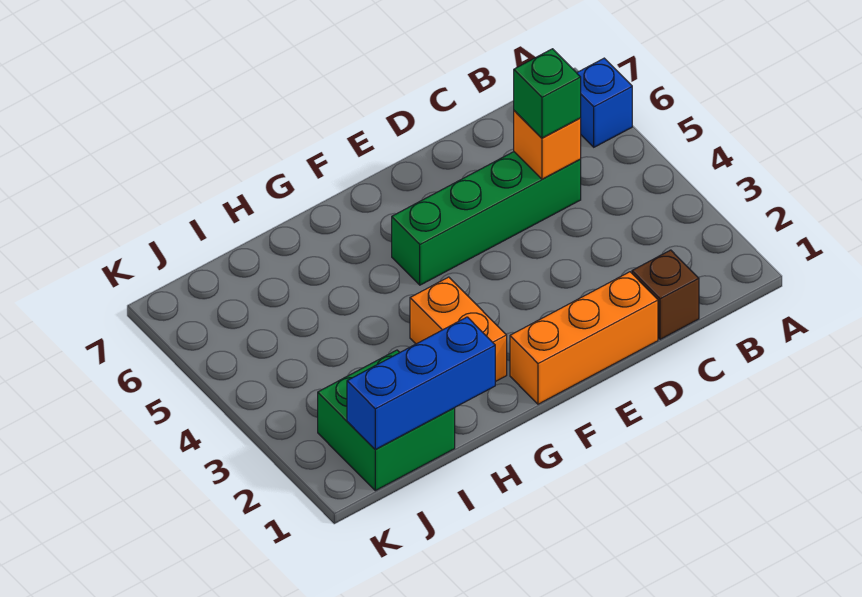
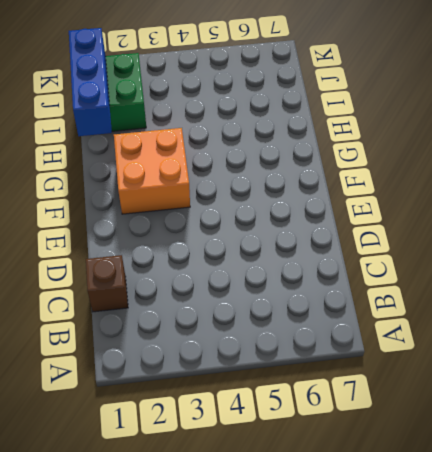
orange brick F2:G3 level 1 -> orange brick G2:G3 level 1
none -> blue brick A6 level 1
none -> green brick C5:F5 level 1

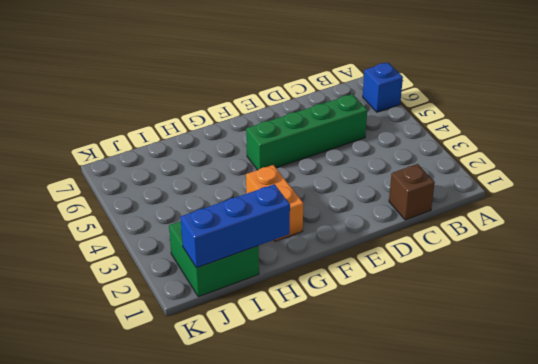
none -> orange brick D1:F1 level 1
none -> orange brick C5 level 2

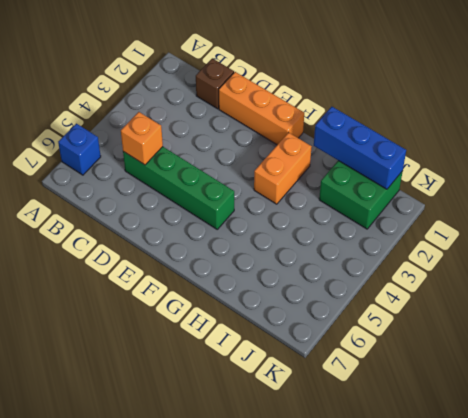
none -> green brick C5 level 3

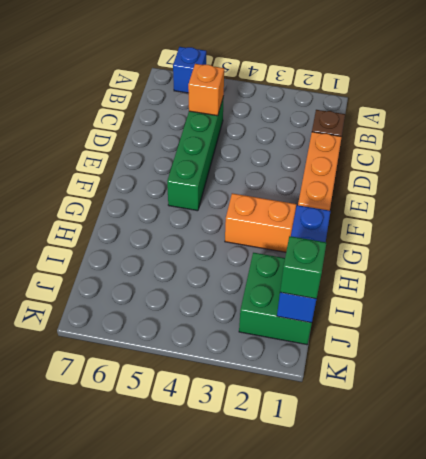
green brick J1 level 3 -> green brick C5 level 3

